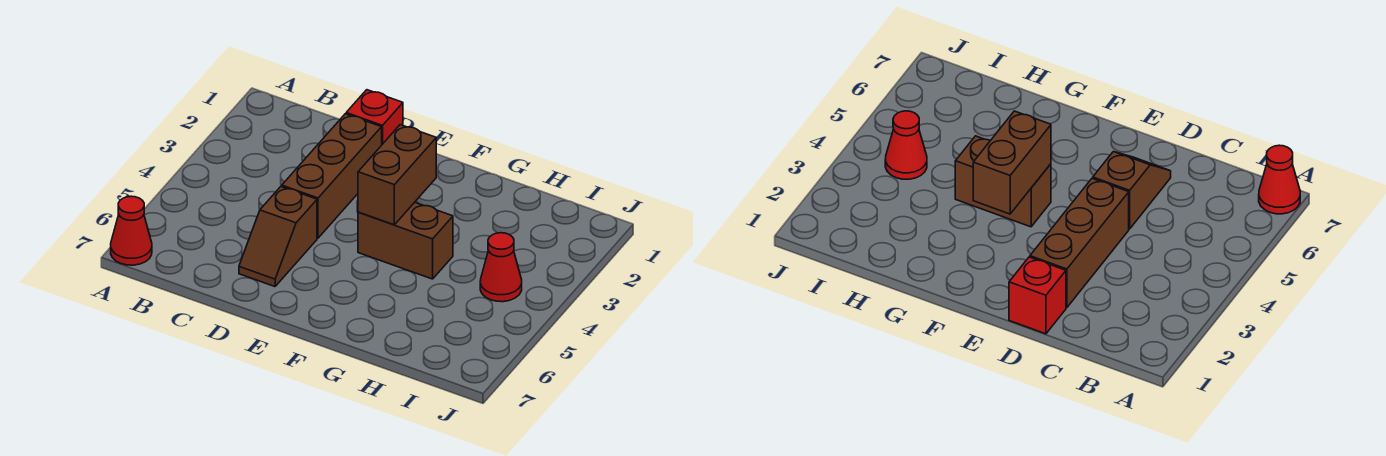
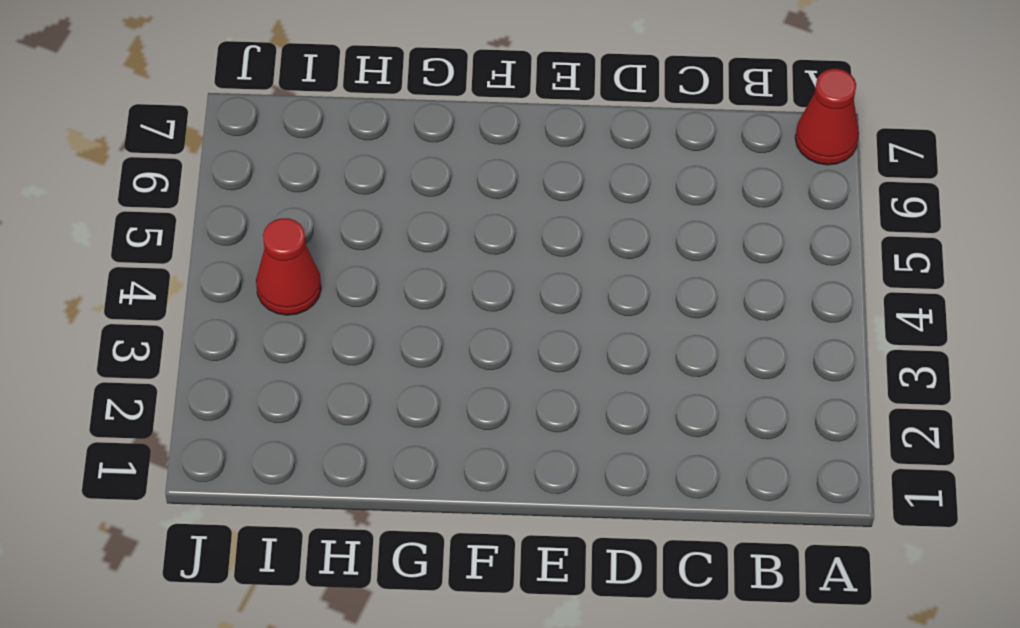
none -> red brick D1 level 1
none -> brown brick D2:D4 level 1

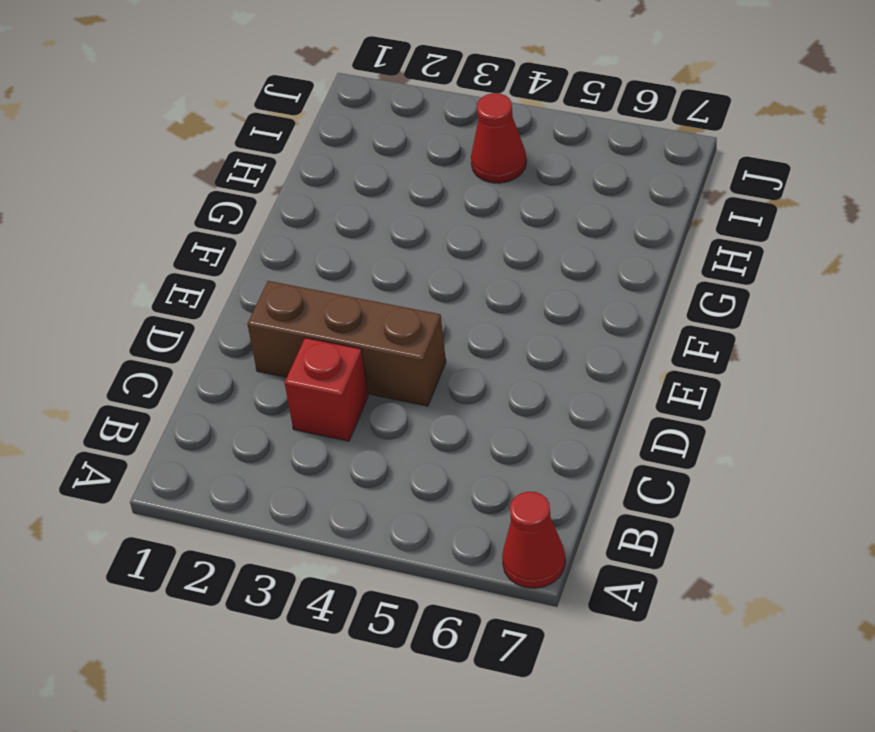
red brick C3 level 1 -> red brick D1 level 1
none -> brown slope D5:D6 level 1 top 5
none -> brown brick F4:G4 level 1

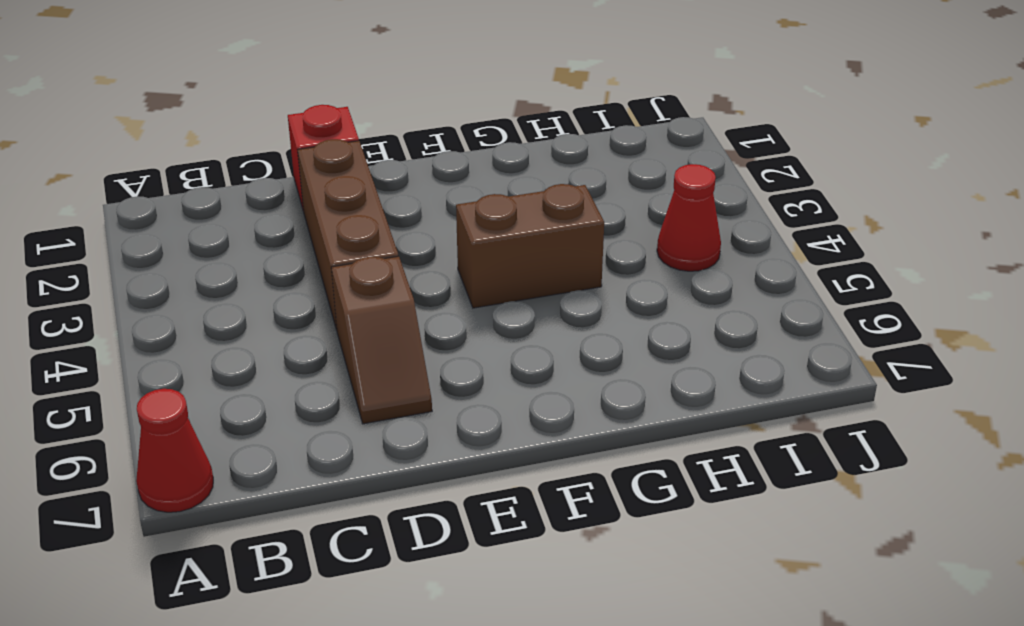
none -> brown brick F3:F4 level 2

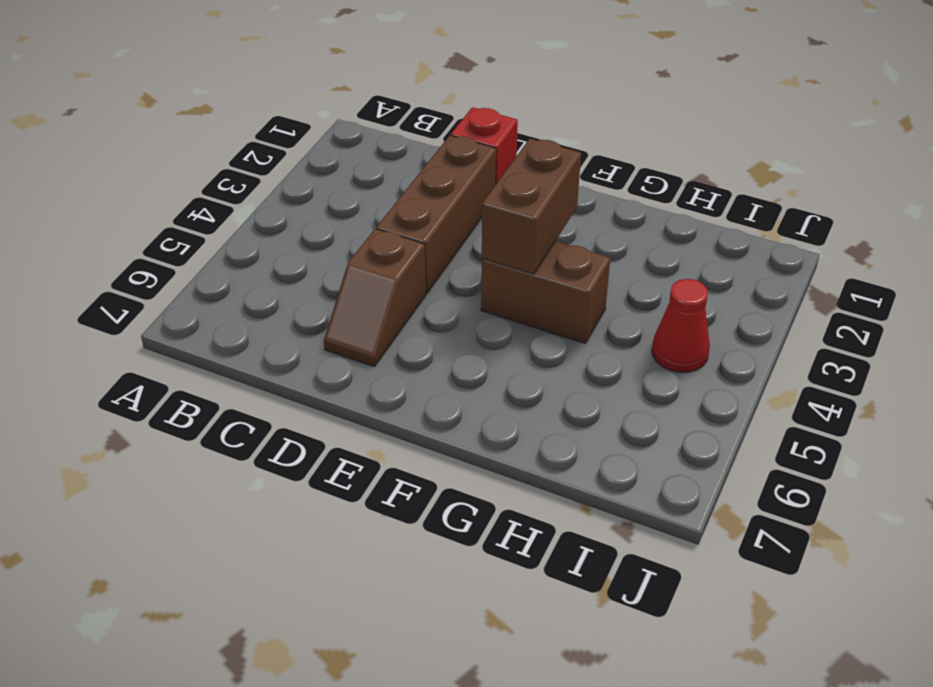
none -> red cone A7 level 1

